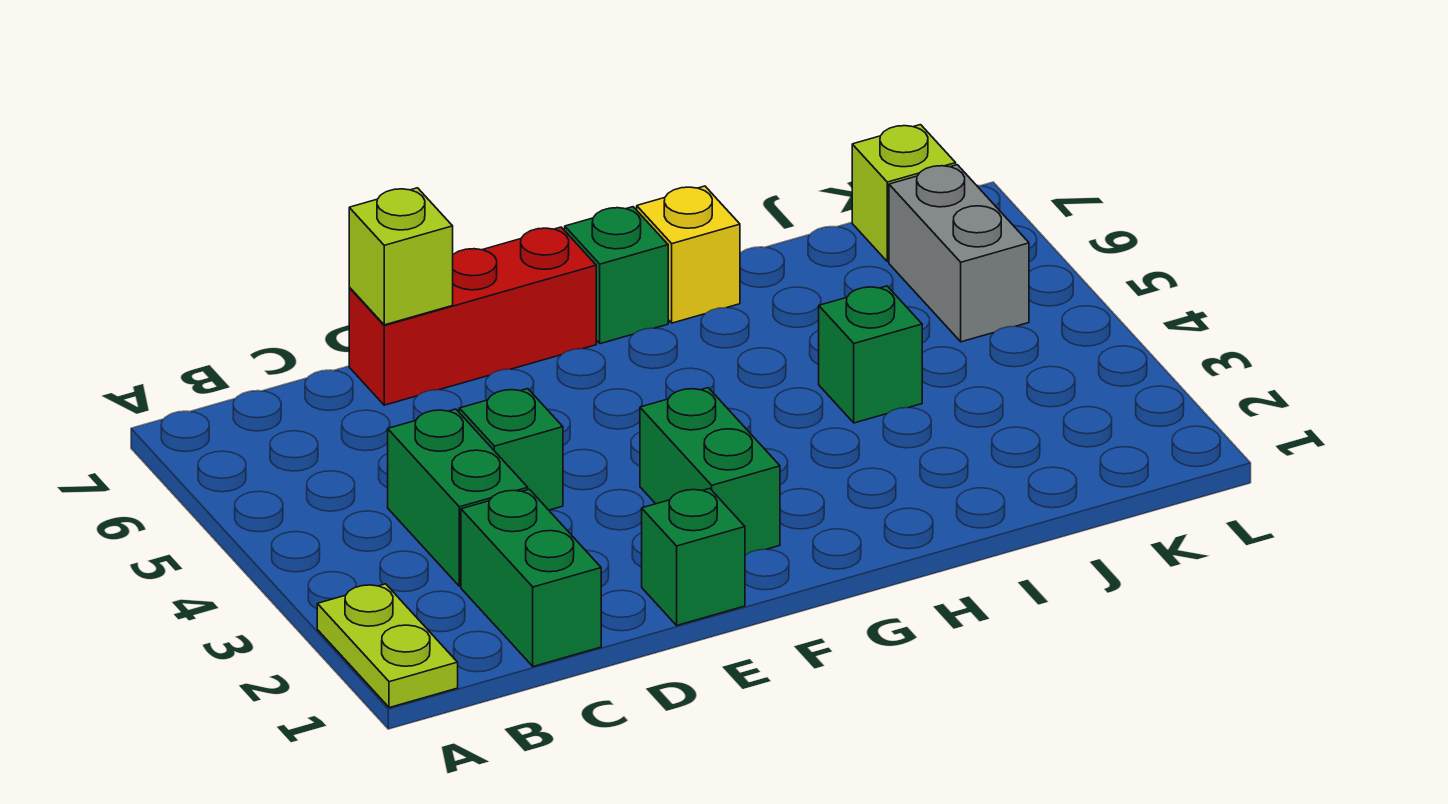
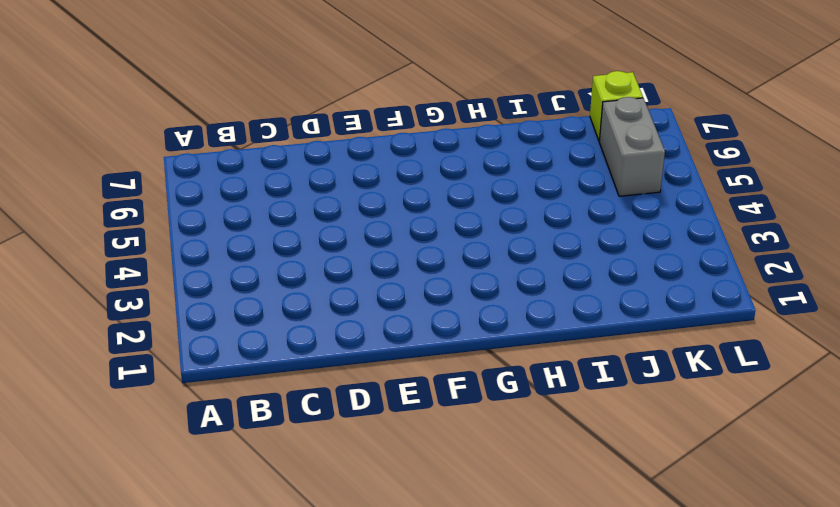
none -> lime plate A1:A2 level 1
none -> green brick C1:C2 level 1
none -> green brick C3:C4 level 1

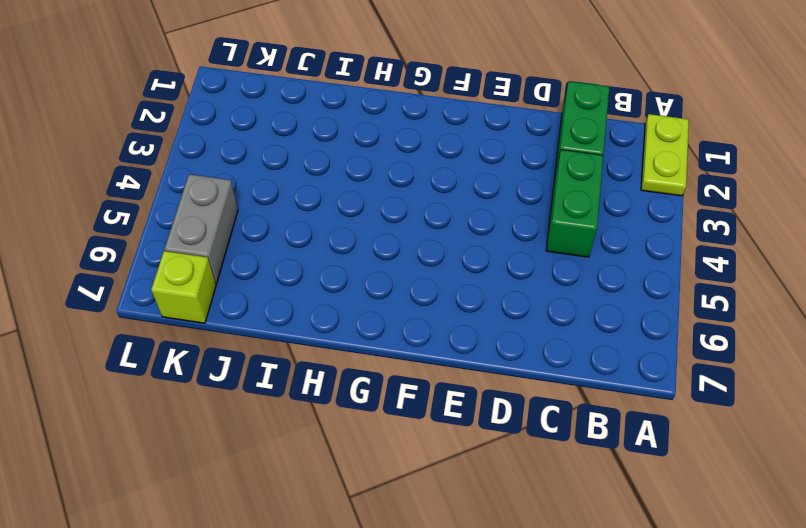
none -> green brick D4 level 1
none -> red brick D7:F7 level 1
none -> green brick E1 level 1

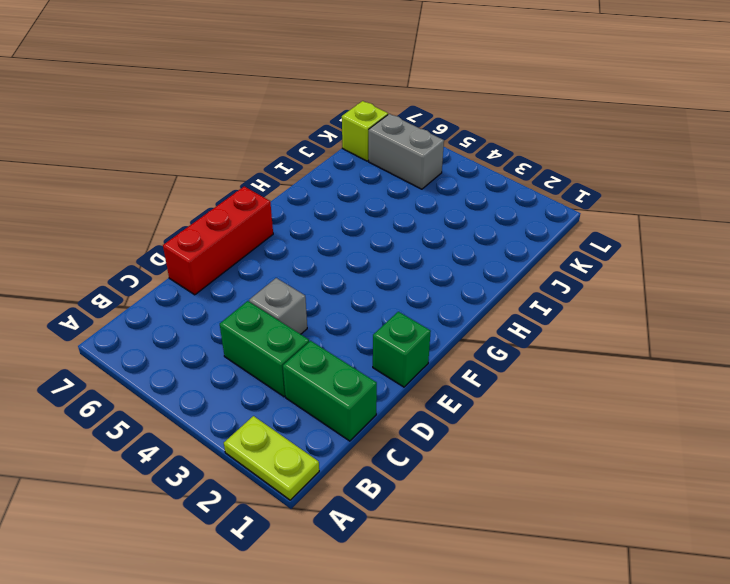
grey brick D4 level 1 -> green brick D4 level 1
none -> green brick F2:F3 level 1
none -> green brick G7 level 1
none -> yellow brick H7 level 1

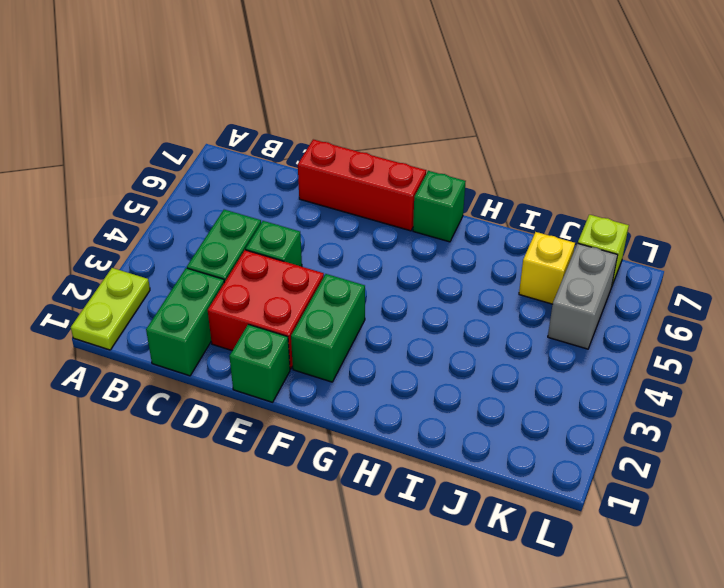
red brick D2:E3 level 1 -> none
yellow brick J6 level 1 -> yellow brick H7 level 1
none -> green brick I4 level 1
none -> lime brick D7 level 2

